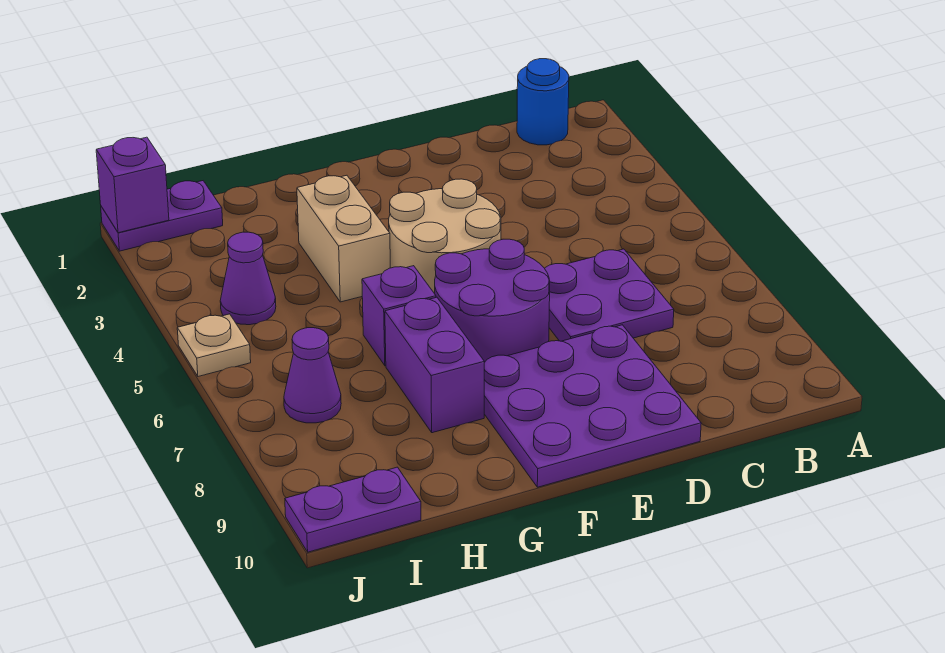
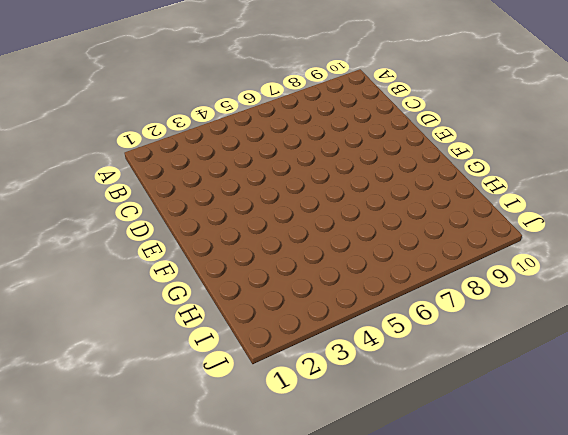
none -> blue round brick B1 level 1
none -> purple plate C6:D7 level 1
none -> purple plate D8:F10 level 1

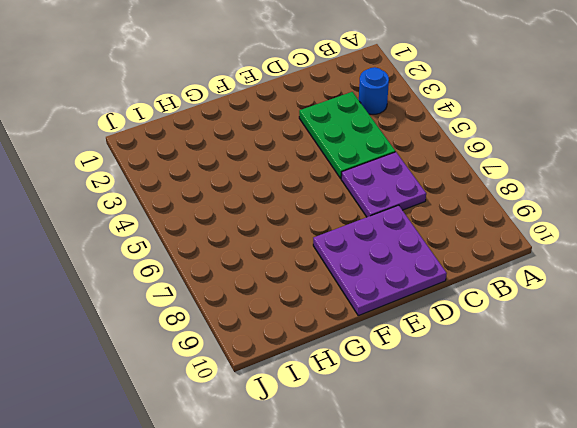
blue round brick B3 level 1 -> blue round brick B1 level 1
green plate C3:D5 level 1 -> none
none -> tan round brick E4:F5 level 1
none -> purple round brick E6:F7 level 1
none -> tan brick G3:G4 level 1

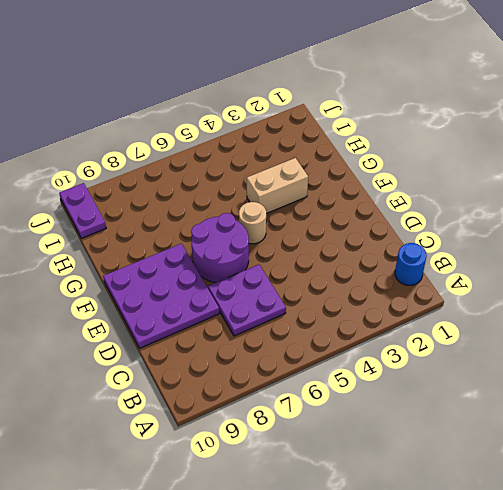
tan round brick F5 level 1 -> tan round brick E4:F5 level 1
none -> purple brick G6 level 1
none -> purple brick G7:G8 level 1
none -> purple plate I1:J1 level 1

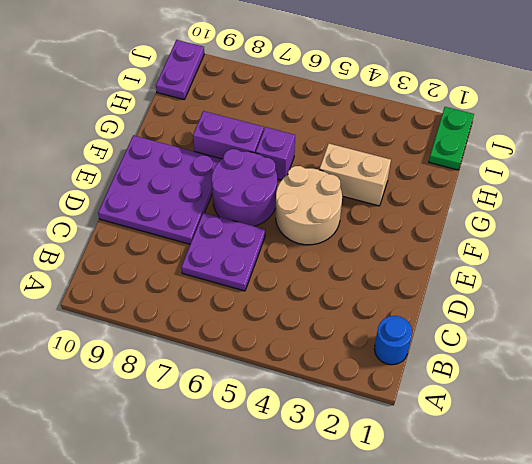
green plate I1:J1 level 1 -> purple plate I1:J1 level 1
none -> purple cone I4 level 1
none -> purple cone I7 level 1
none -> tan plate J5 level 1

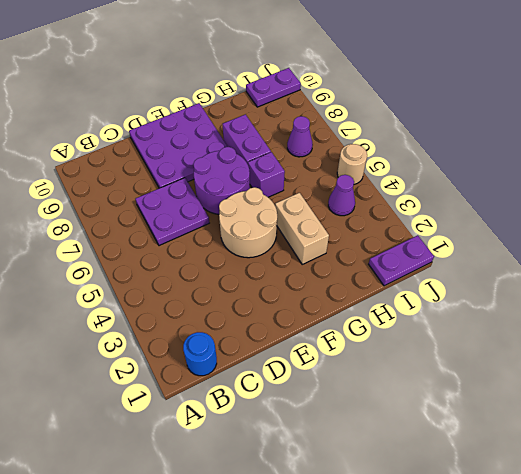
tan round brick J5 level 1 -> tan plate J5 level 1
none -> purple brick J1 level 2

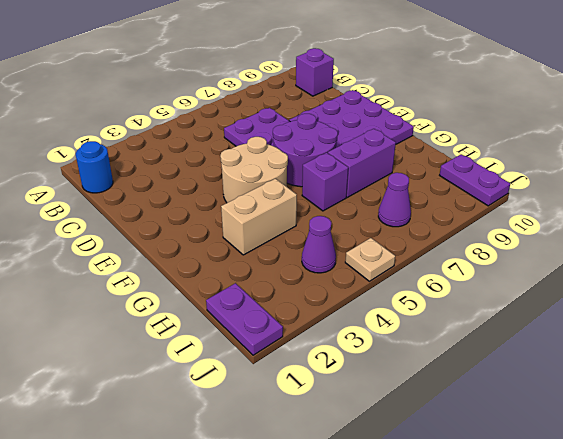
purple brick B10 level 1 -> purple brick J1 level 2

